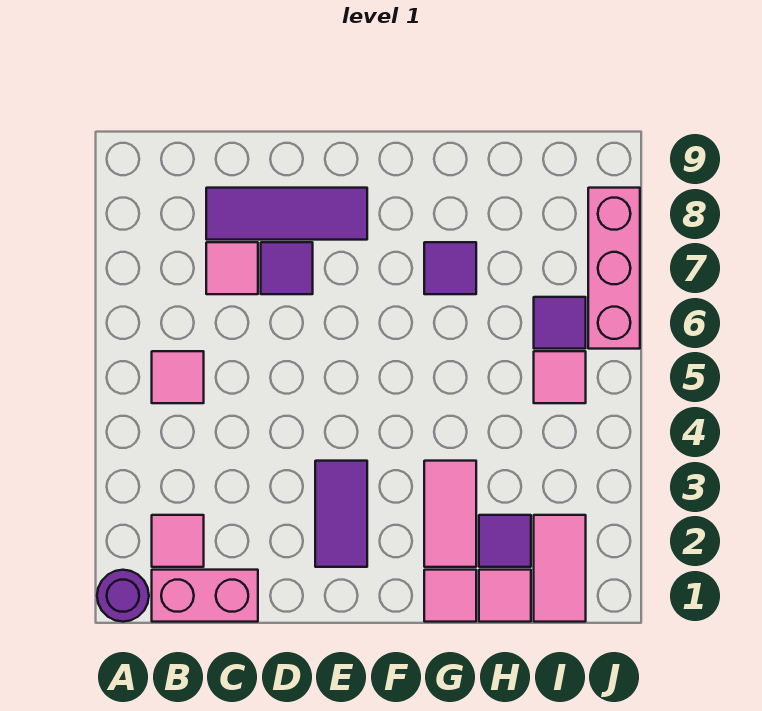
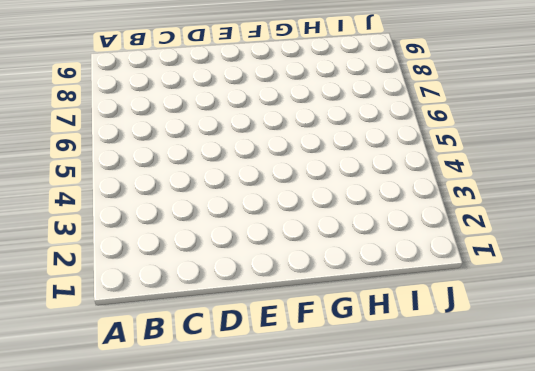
none -> purple round brick A1 level 1
none -> pink brick B1:C1 level 1
none -> pink tile B2 level 1

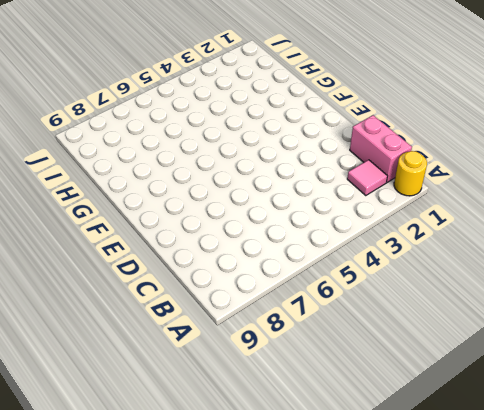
yellow round brick A1 level 1 -> purple round brick A1 level 1
none -> pink tile B5 level 1
none -> pink tile C7 level 1
none -> purple tile C8:E8 level 1

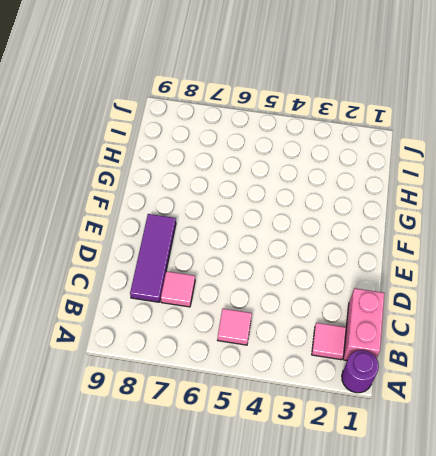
none -> purple tile D7 level 1
none -> purple tile E2:E3 level 1
none -> pink tile G1 level 1

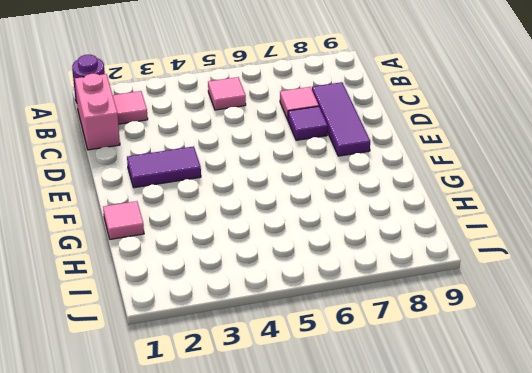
none -> pink tile G2:G3 level 1
none -> purple tile G7 level 1
none -> pink tile H1 level 1

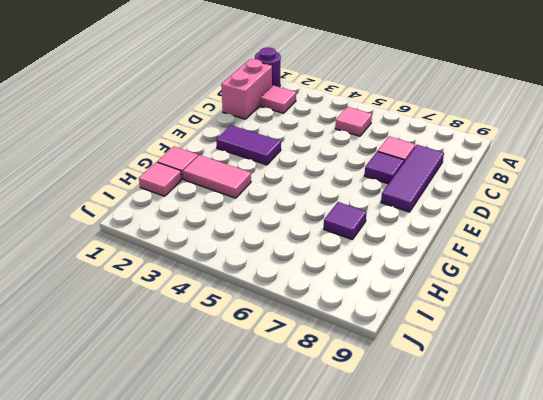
none -> purple tile H2 level 1
none -> pink tile I1:I2 level 1
none -> pink tile I5 level 1

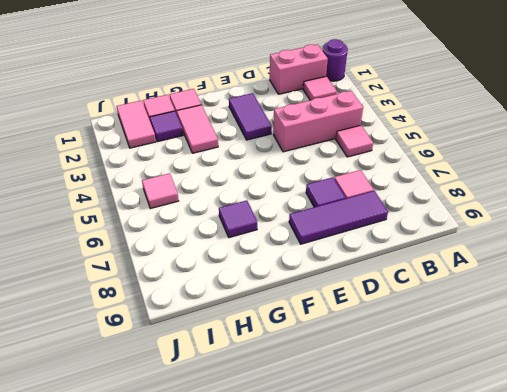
pink brick B4:D4 level 1 -> pink brick J6:J8 level 1
none -> purple tile I6 level 1

